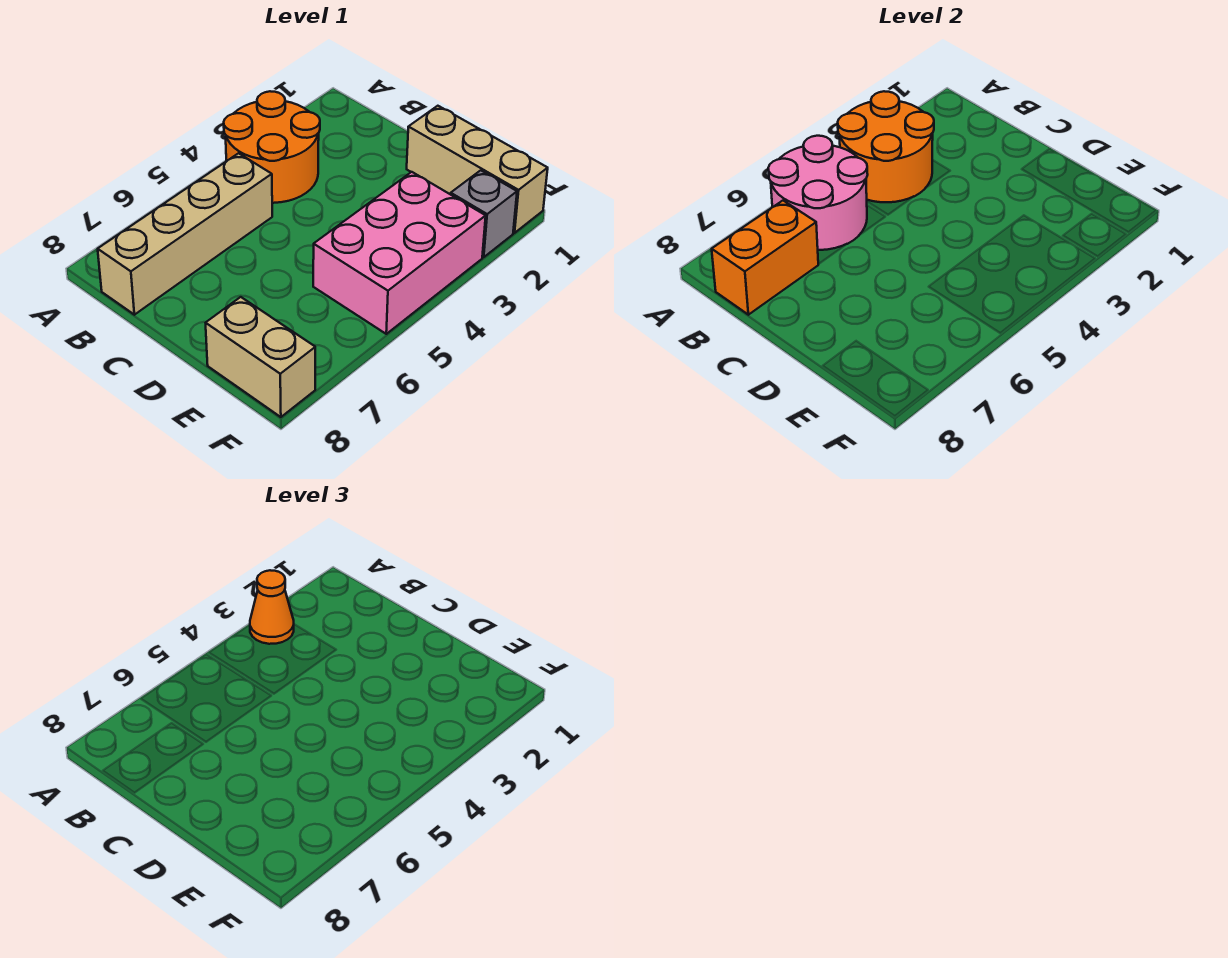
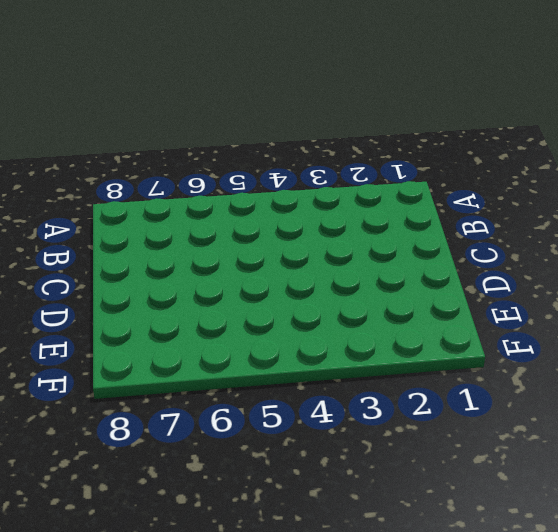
none -> orange round brick A3:B4 level 1
none -> tan brick B5:B8 level 1

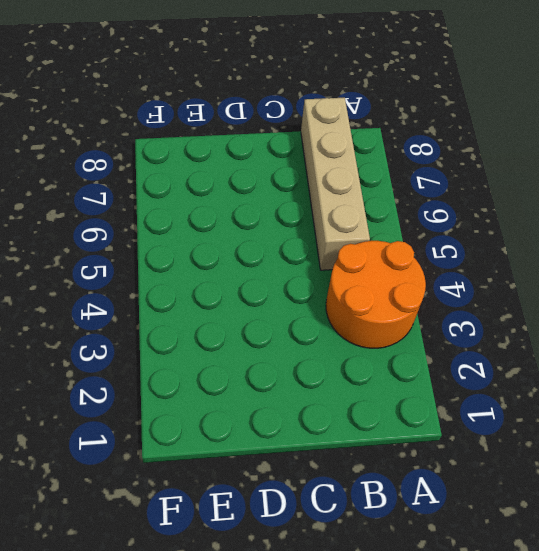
none -> tan brick D1:F1 level 1
none -> pink brick E3:F5 level 1

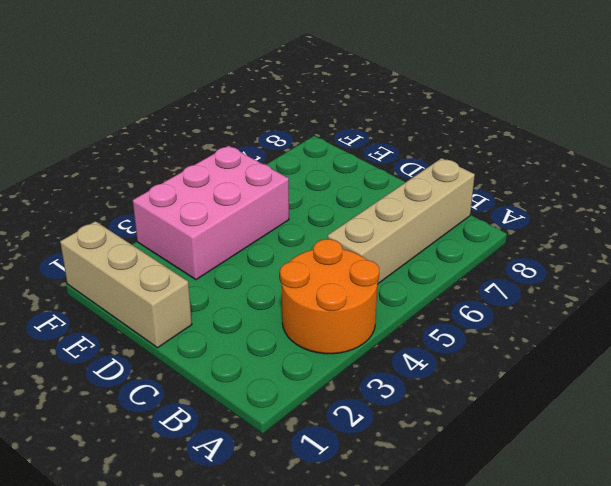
none -> tan brick E8:F8 level 1
none -> grey brick F2 level 1

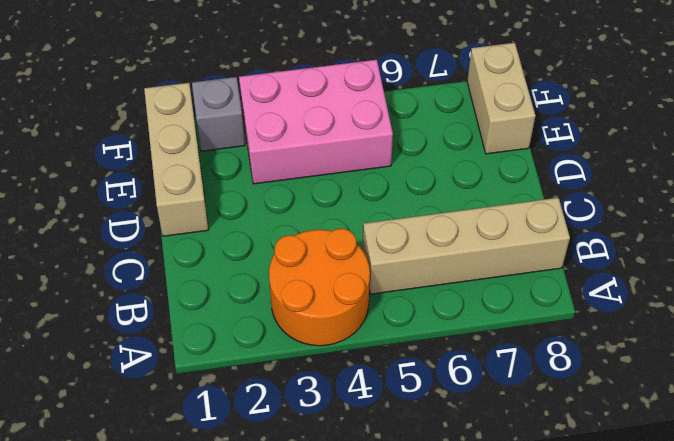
none -> orange round brick A3:B4 level 2
none -> pink round brick A5:B6 level 2

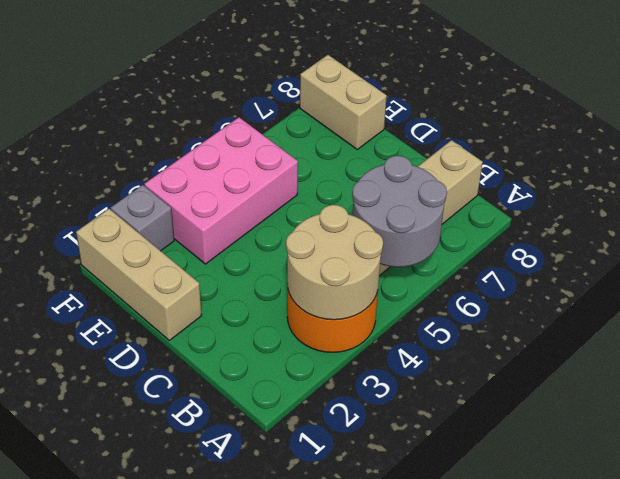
tan round brick A3:B4 level 2 -> orange round brick A3:B4 level 2
grey round brick A5:B6 level 2 -> pink round brick A5:B6 level 2
none -> orange brick B7:B8 level 2
none -> orange cone A3 level 3

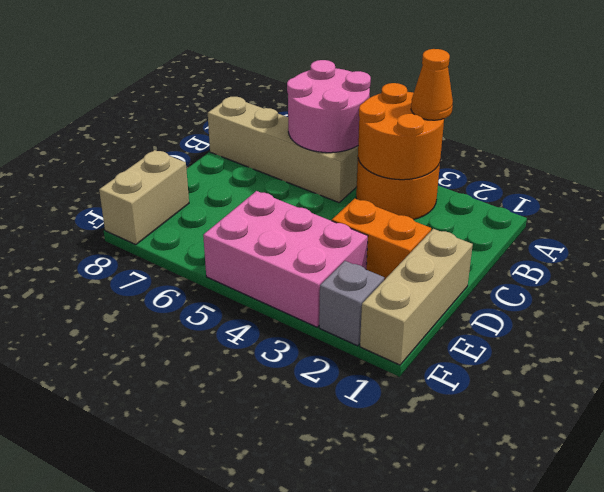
orange brick D2:D3 level 1 -> orange brick B7:B8 level 2

